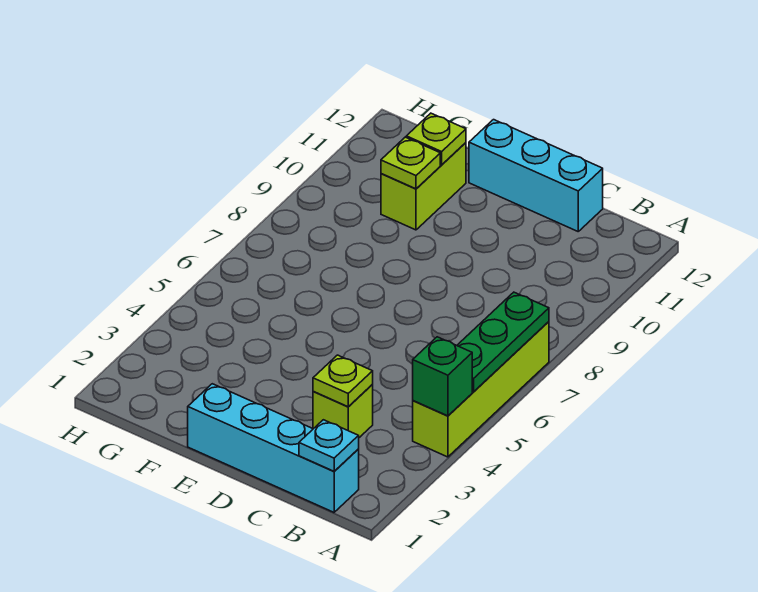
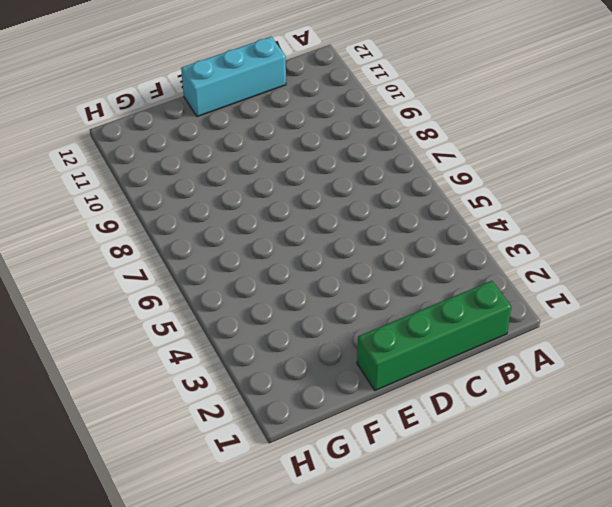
green brick B1:E1 level 1 -> cyan brick B1:E1 level 1
none -> lime brick A4:A7 level 1
none -> lime brick C3 level 1

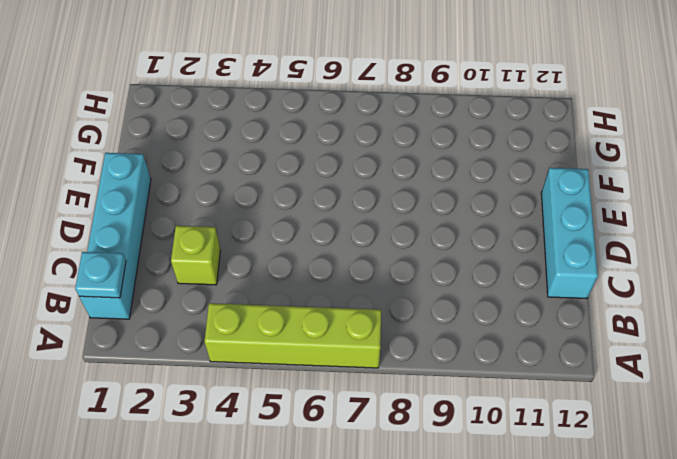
none -> lime brick F10:F11 level 1
none -> green brick A4 level 2

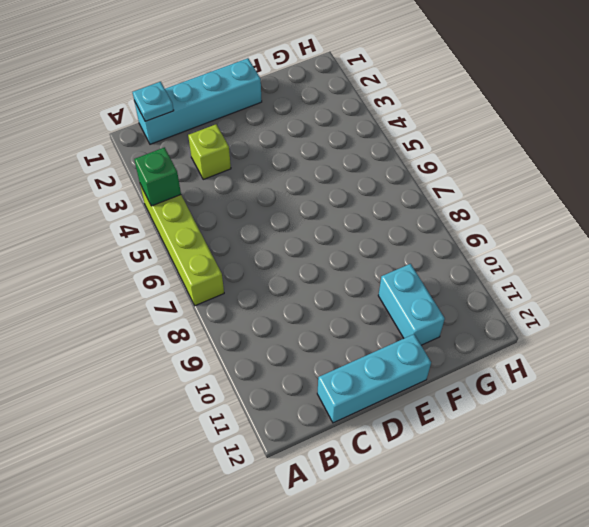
cyan brick F10:F11 level 1 -> lime brick F10:F11 level 1
none -> green plate A5:A7 level 2
none -> lime plate C3 level 2

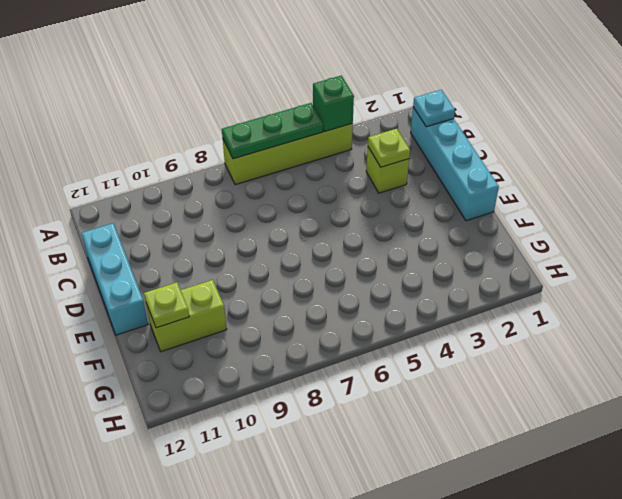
none -> lime plate F10 level 2

